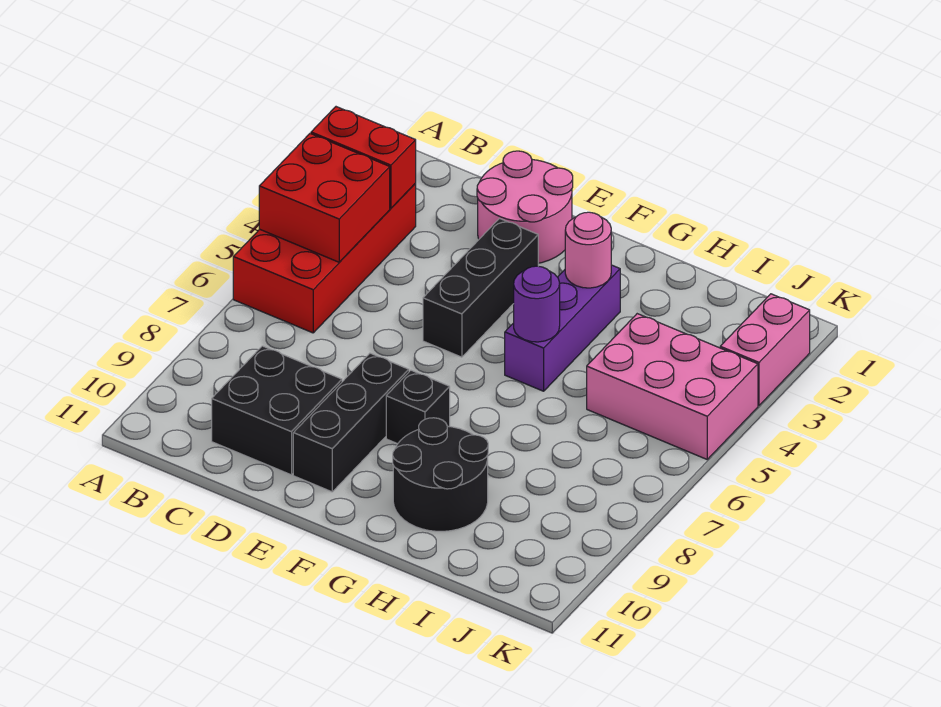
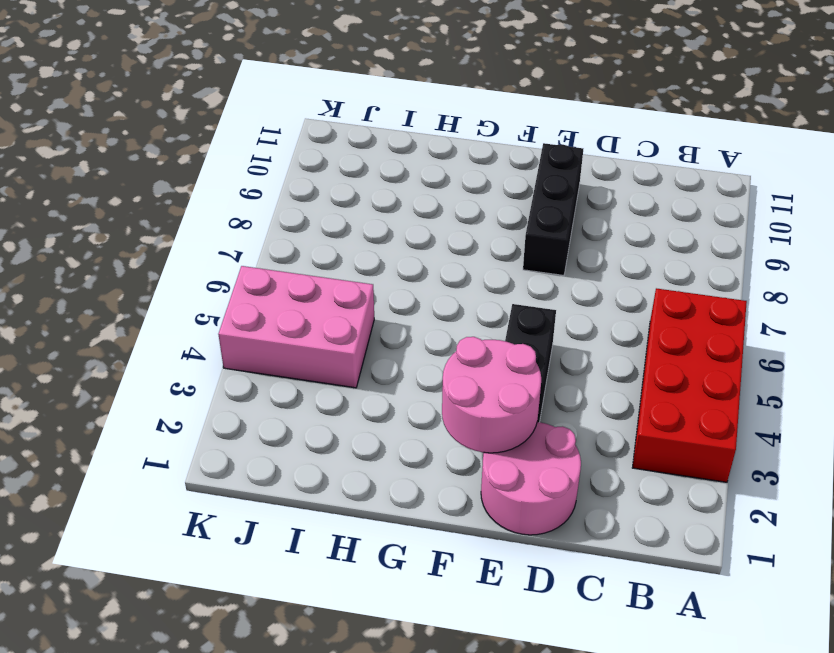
pink round brick E2:F3 level 2 -> none
none -> black brick C9:D10 level 1
none -> black brick F8 level 1
none -> purple brick G3:G5 level 1

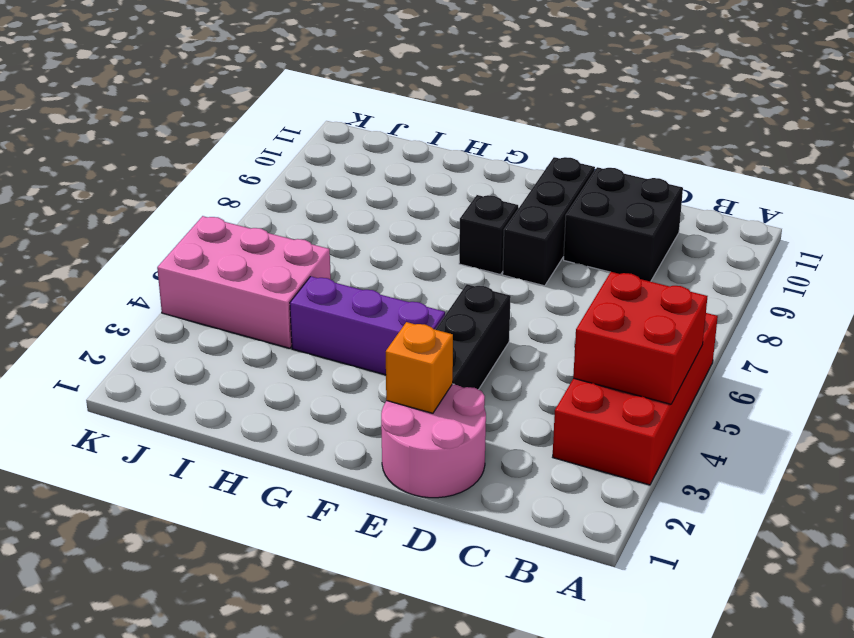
orange brick E2 level 2 -> none
purple brick F4:H4 level 1 -> purple brick G3:G5 level 1
none -> black round brick G9:H10 level 1
none -> pink brick K2:K3 level 1
none -> red brick A3:B3 level 2

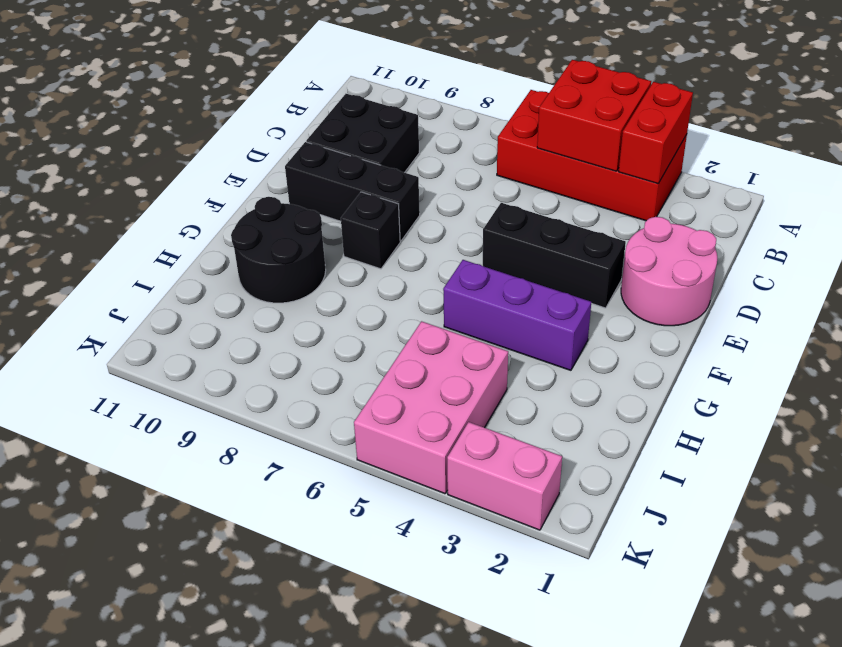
none -> pink round brick G3 level 2
none -> purple round brick G5 level 2

